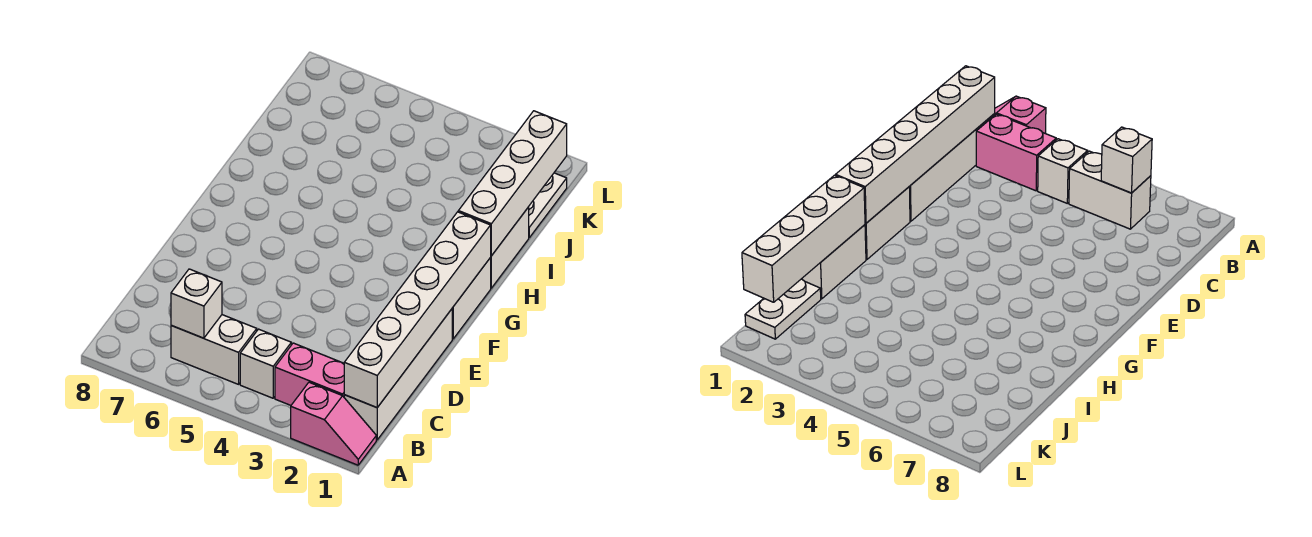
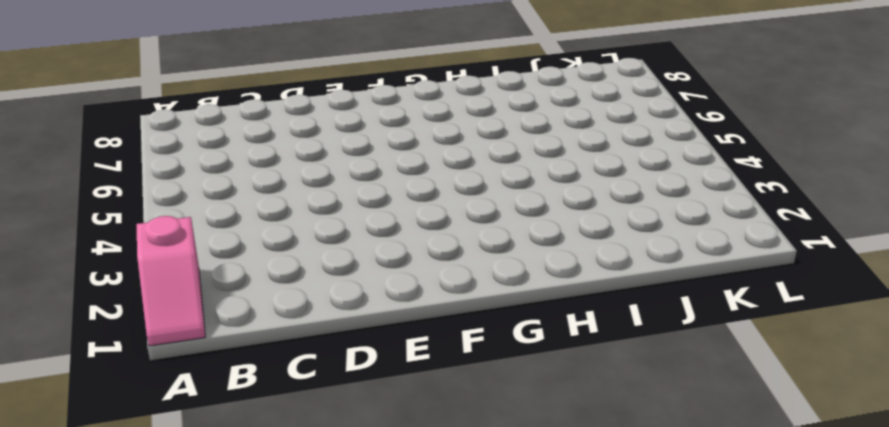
none -> white brick B1:E1 level 1
none -> pink brick B2:B3 level 1

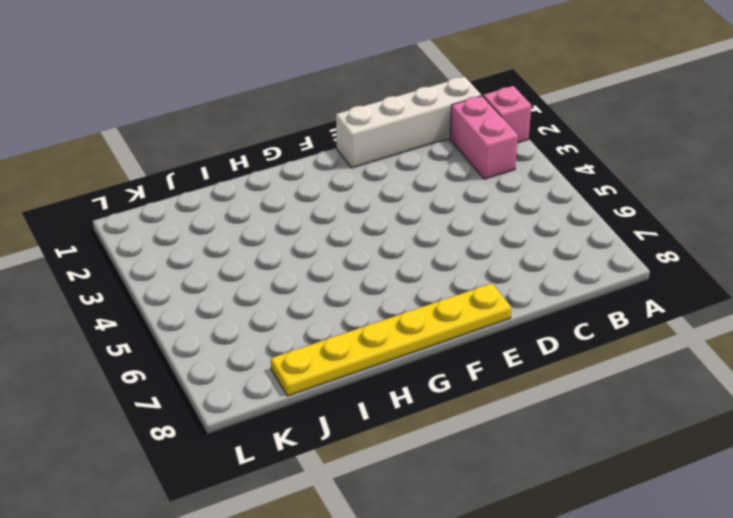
yellow plate E8:J8 level 1 -> none
none -> white brick B4 level 1
none -> white brick B5:B6 level 1

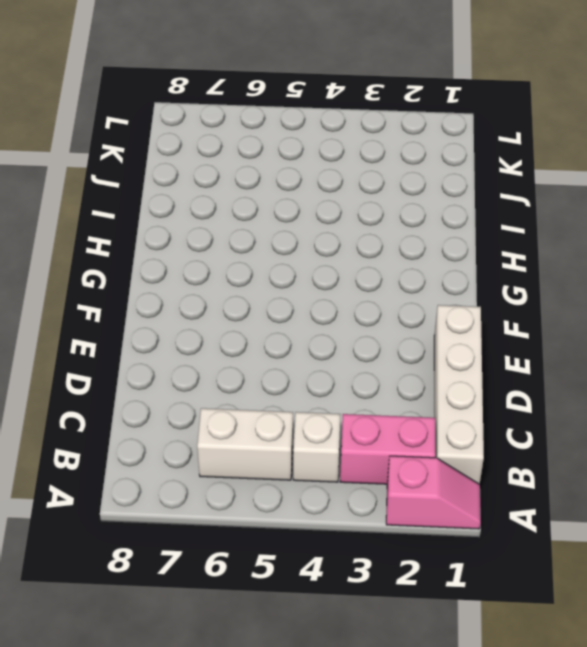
none -> white brick F1:G1 level 1
none -> white brick H1:I1 level 1

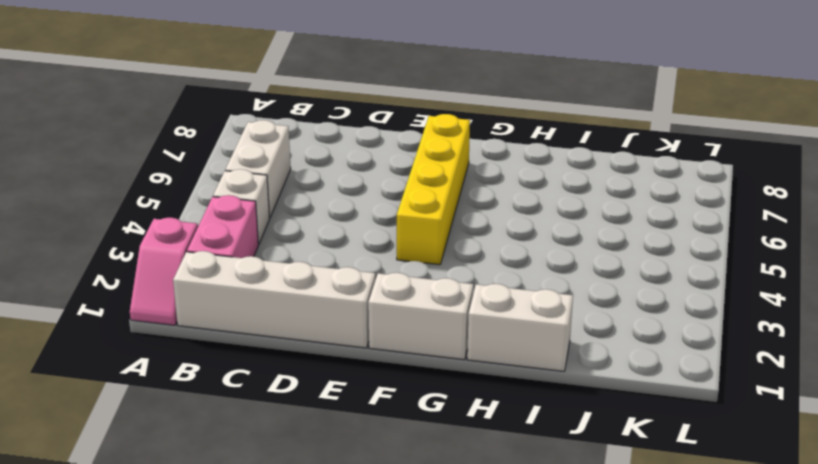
yellow brick F4:F7 level 1 -> none
none -> white plate J1:K1 level 1
none -> white brick B1:G1 level 2

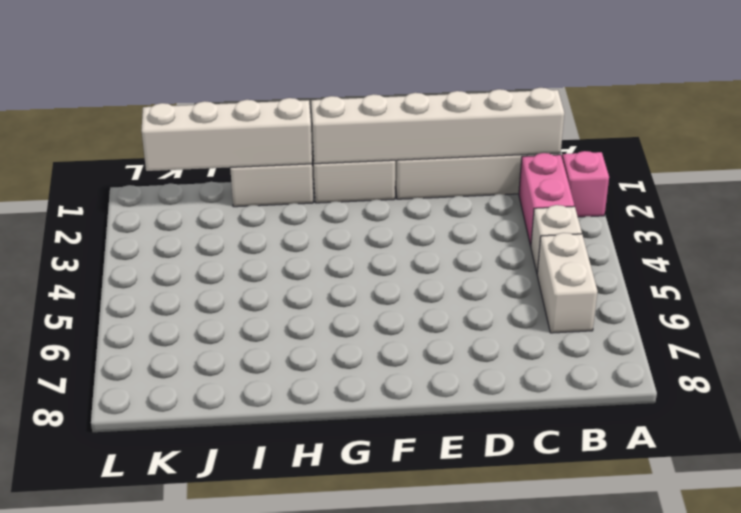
none -> white plate J1:K1 level 1
none -> white brick B6 level 2

